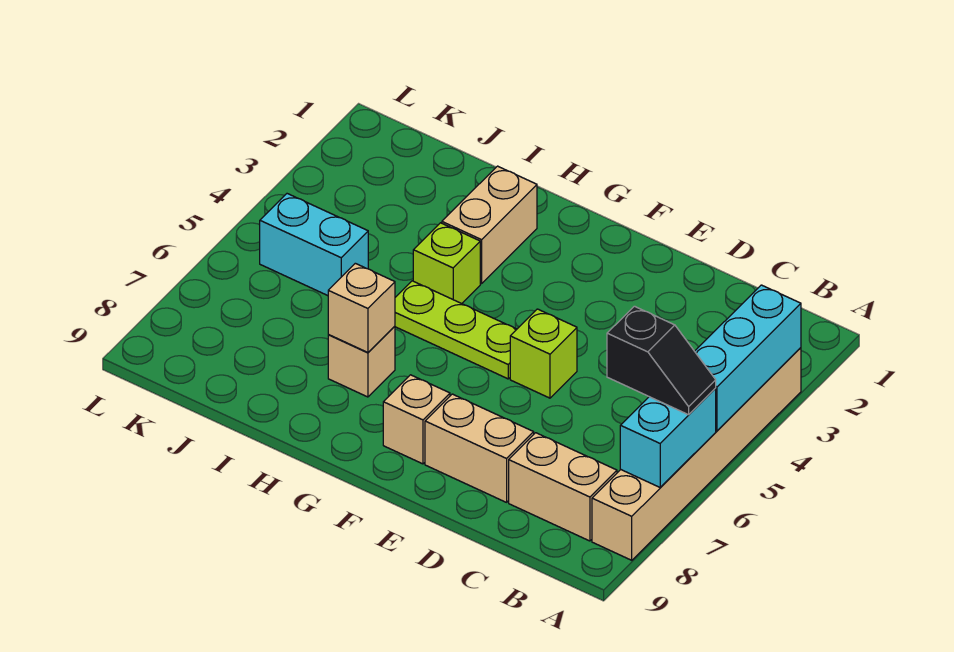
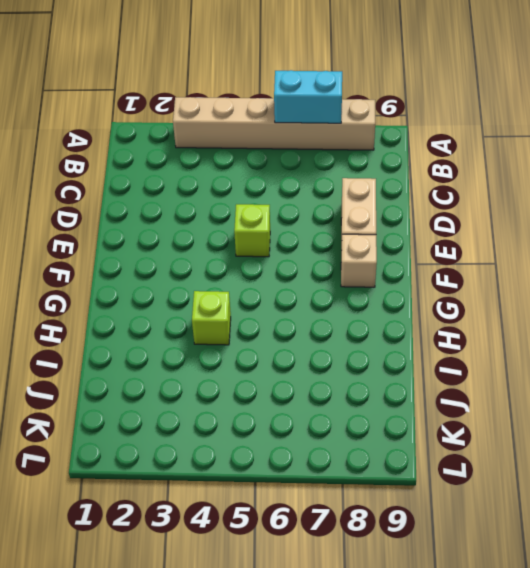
none -> tan brick B8:C8 level 1
none -> lime plate F5:H5 level 1
none -> tan brick H2:H3 level 1

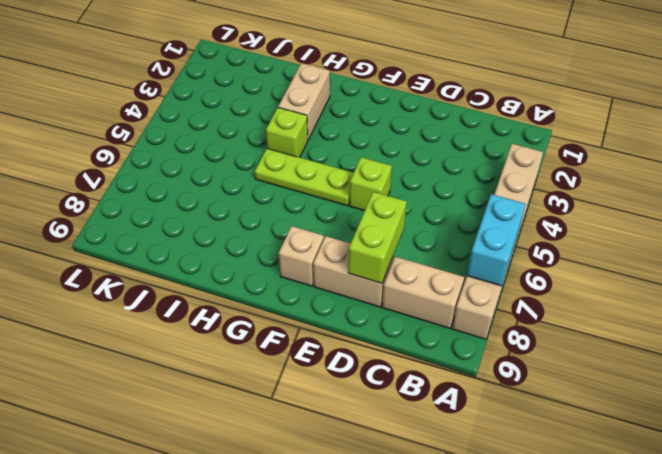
lime brick D7:D8 level 2 -> none
none -> tan brick H7 level 1
none -> cyan brick J5:K5 level 1
none -> cyan brick A3:A5 level 2

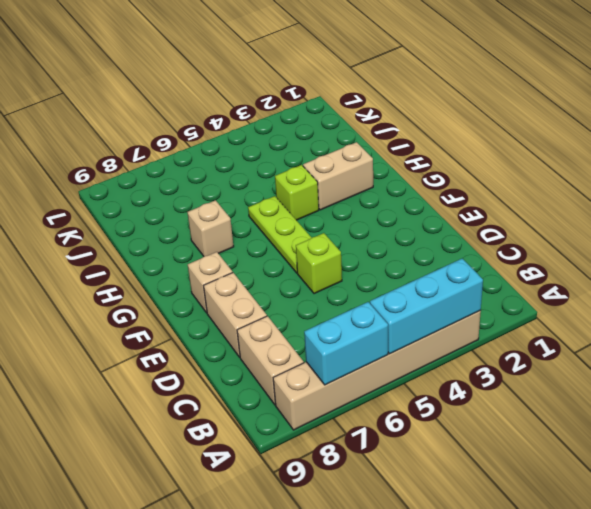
none -> cyan brick J5:K5 level 1
none -> tan brick H7 level 2
none -> black slope A6:B6 level 3 top B

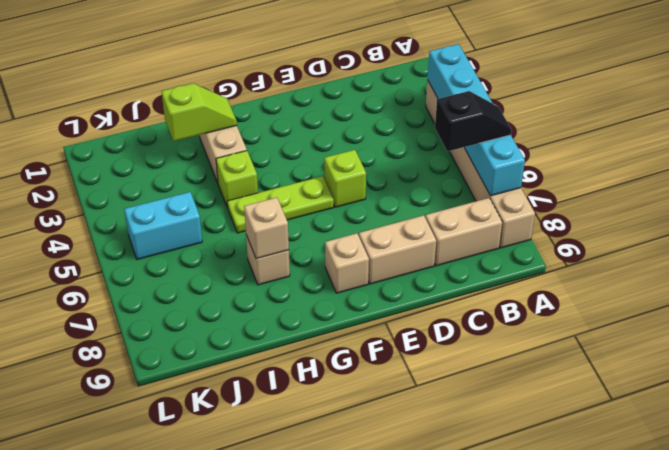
lime slope H2:I2 level 2 top I -> none

